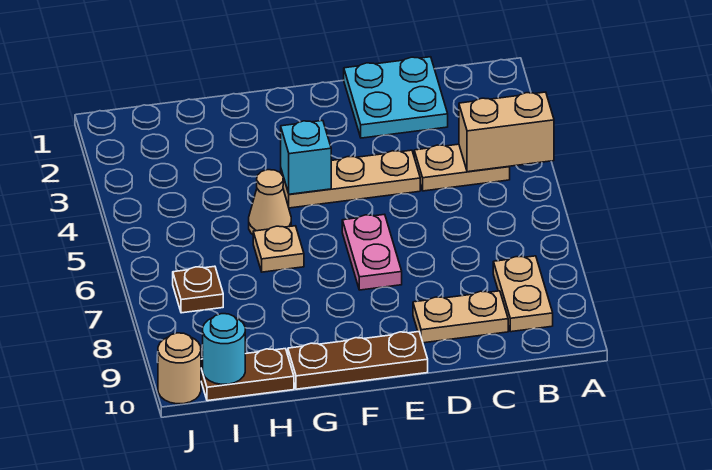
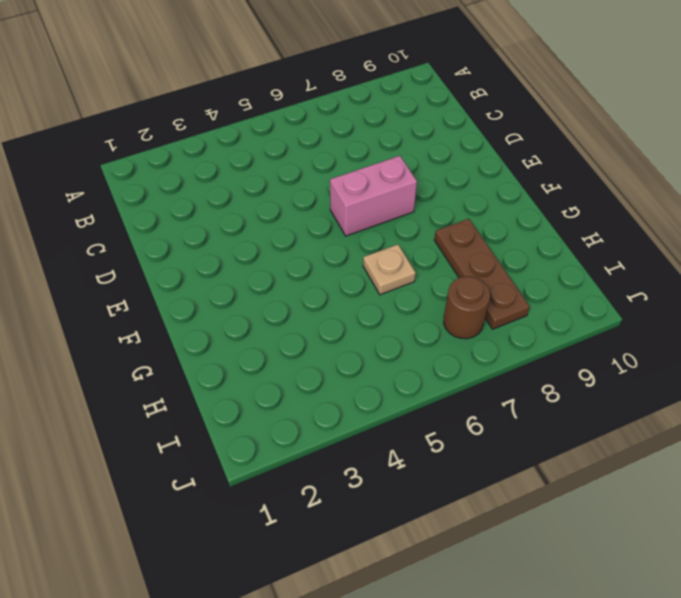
pink brick E6:E7 level 1 -> pink plate E6:E7 level 1
brown plate G8:I8 level 1 -> brown plate E10:G10 level 1
brown round brick I7 level 1 -> brown plate I7 level 1
none -> tan plate B4:C4 level 1
none -> tan plate B8:B9 level 1
none -> cyan plate C1:D2 level 1

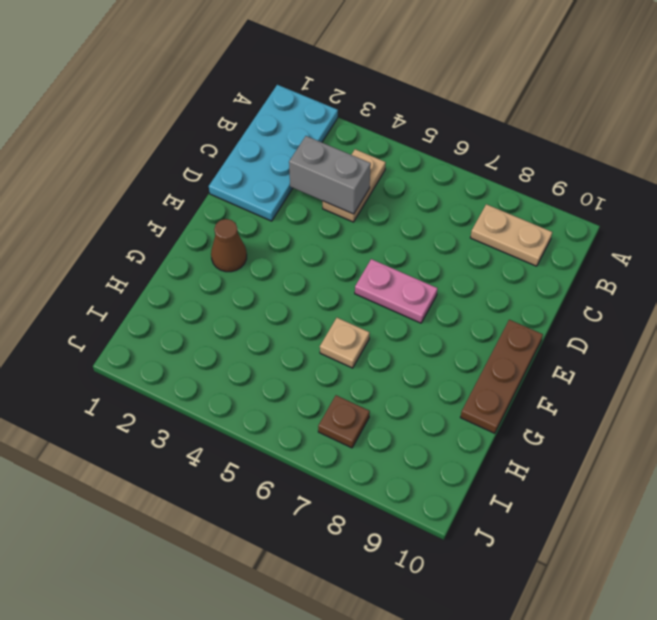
cyan plate A1:D2 level 1 -> cyan plate C1:D2 level 1
grey brick C3:C4 level 2 -> none
brown cone F2 level 1 -> none
none -> tan plate C9:D9 level 1
none -> tan plate D4:F4 level 1
none -> tan cone G5 level 1

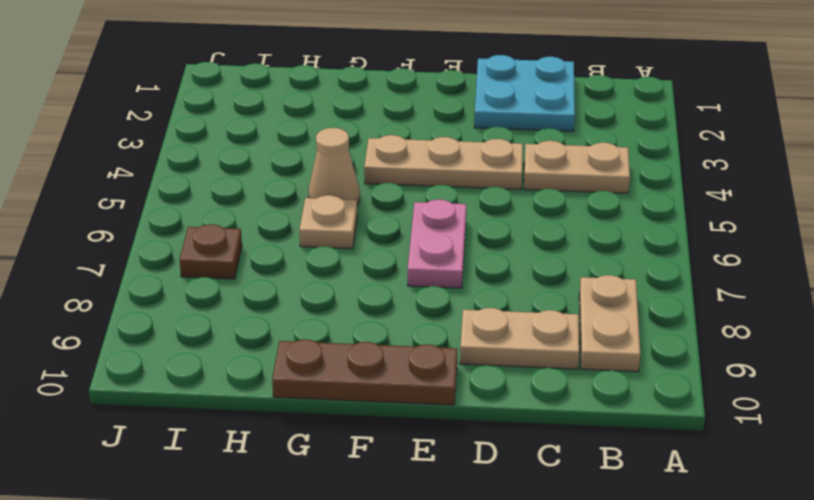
none -> brown plate H10:I10 level 1
none -> tan round brick J10 level 1
none -> tan brick A4:B4 level 2

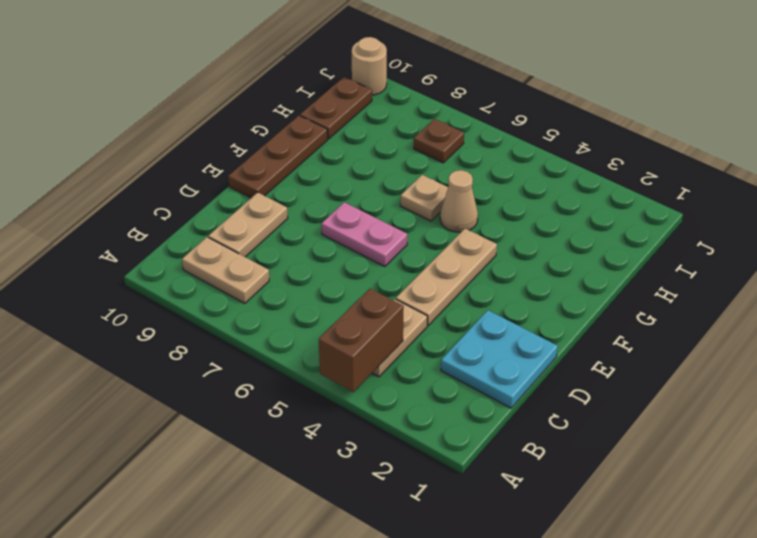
brown brick A4:B4 level 2 -> tan brick A4:B4 level 2
none -> cyan brick F4 level 2
none -> cyan round brick I10 level 2

